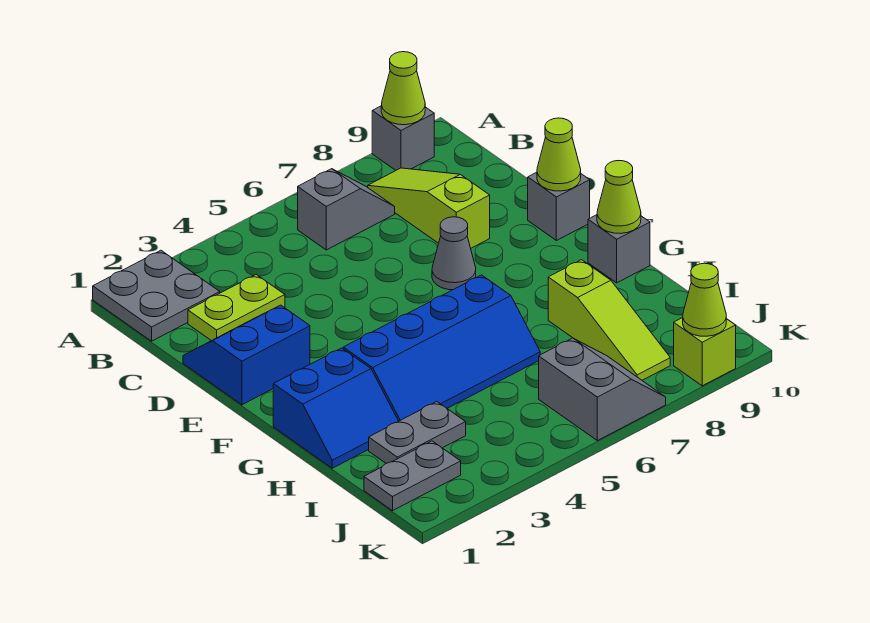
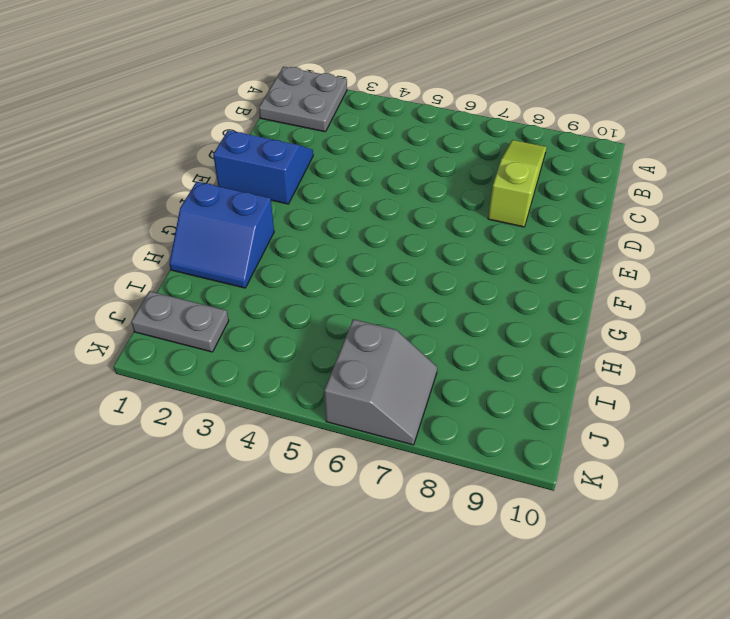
none -> grey brick A9 level 1
none -> grey slope B6:B7 level 1 top 6
none -> lime plate C2:C3 level 1

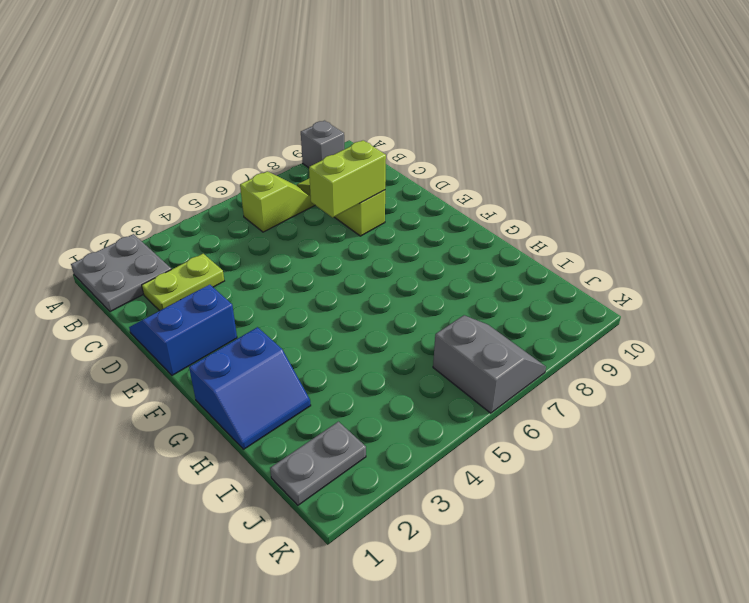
lime slope B6:B7 level 1 top 6 -> grey slope B6:B7 level 1 top 6
lime brick D7:D8 level 2 -> none
none -> grey cone E7 level 1
none -> grey brick E10 level 1
none -> blue slope G3:H6 level 1 top G

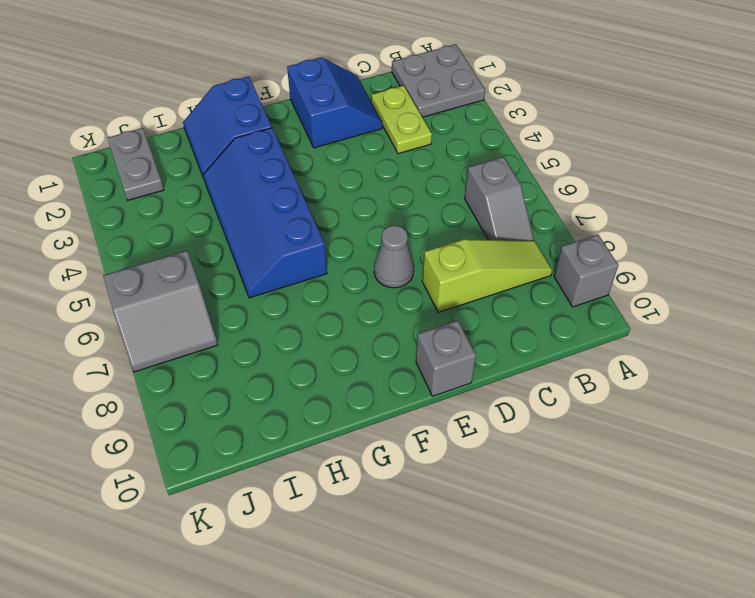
none -> grey brick G10 level 1
none -> lime slope H8:J8 level 1 top H
none -> grey plate I2:I3 level 1

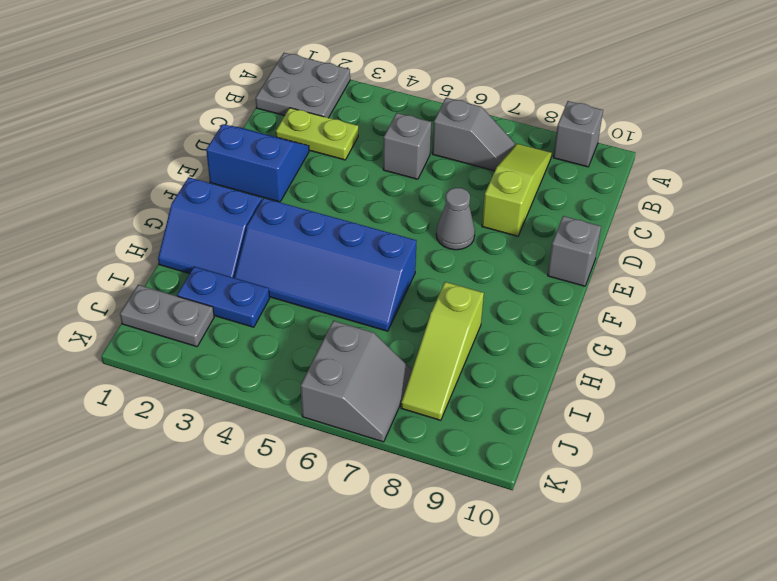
grey brick C5 level 1 -> grey brick G10 level 1
blue plate I2:I3 level 1 -> grey plate I2:I3 level 1
none -> lime brick K9 level 1
none -> lime cone A9 level 2
none -> lime cone E10 level 2

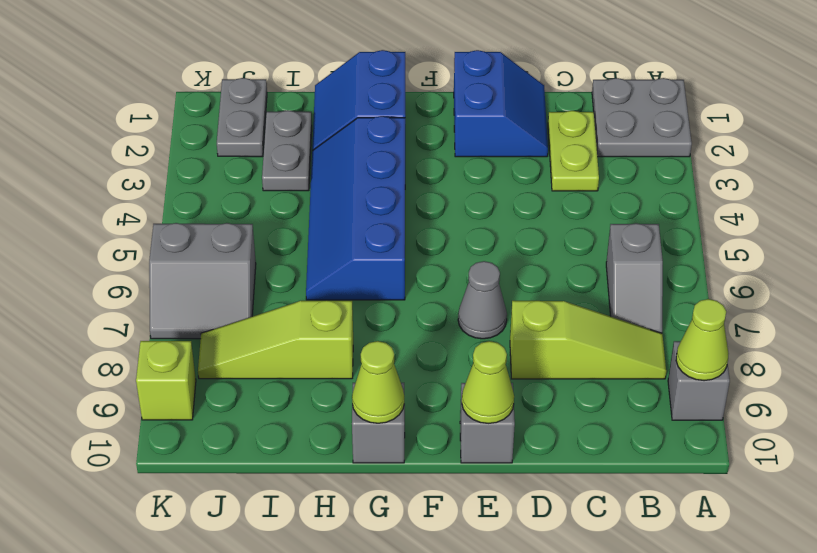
none -> lime cone K9 level 2

